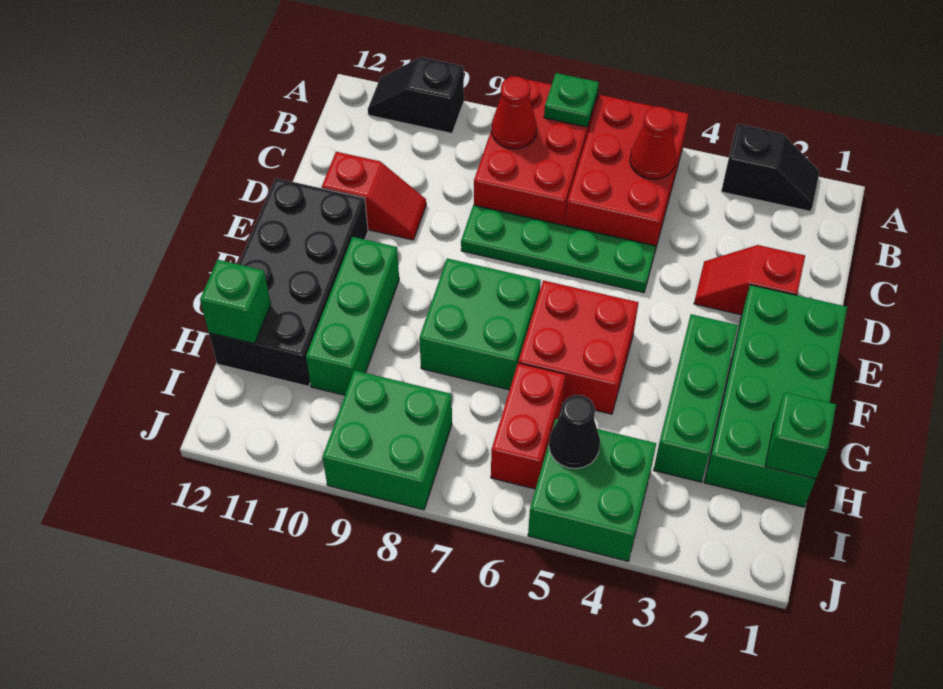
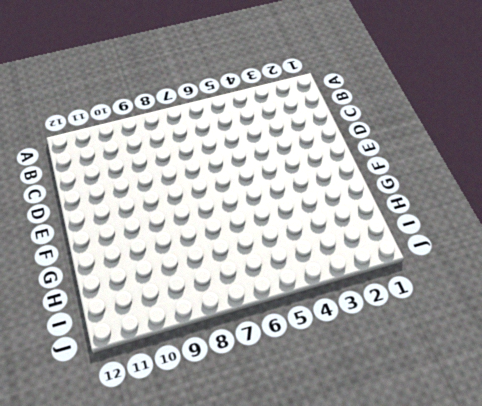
none -> black slope A2:A3 level 1 top 3
none -> red brick A5:C6 level 1
none -> red brick A7:C8 level 1

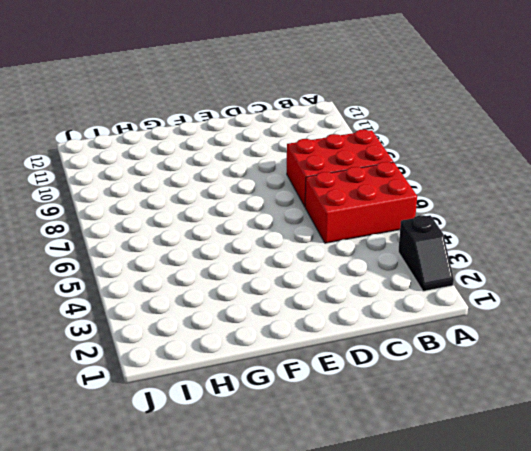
none -> black slope A10:A11 level 1 top 10
none -> red slope D2:D3 level 1 top 2
none -> green plate D5:D8 level 1

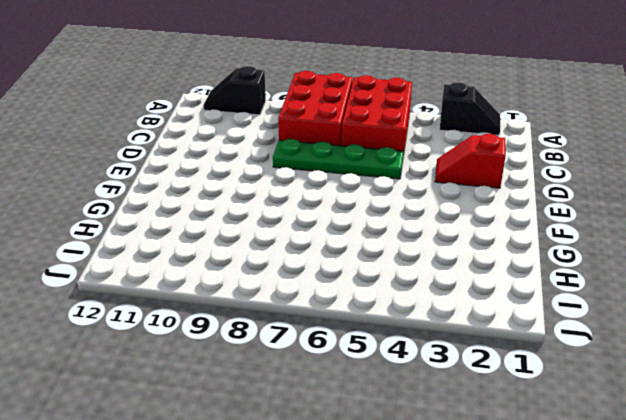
none -> red slope D10:D11 level 1 top 11
none -> green brick E1:H2 level 1
none -> black brick E11:H12 level 1

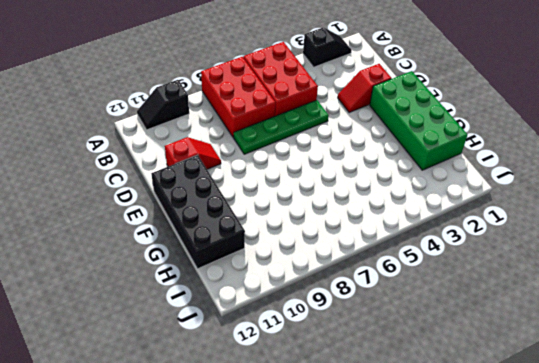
none -> green brick F3:H3 level 1
none -> red brick F5:G6 level 1
none -> green brick F7:G8 level 1

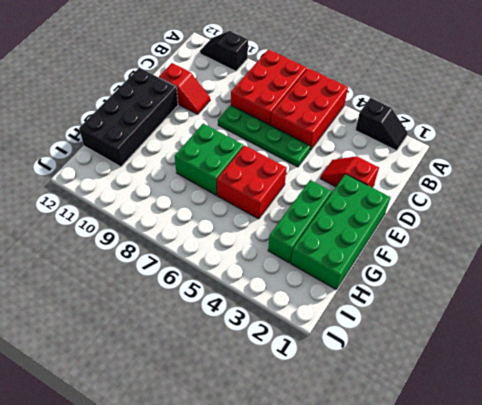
none -> green brick F10:H10 level 1
none -> red brick H6:I6 level 1
none -> green brick I4:J5 level 1

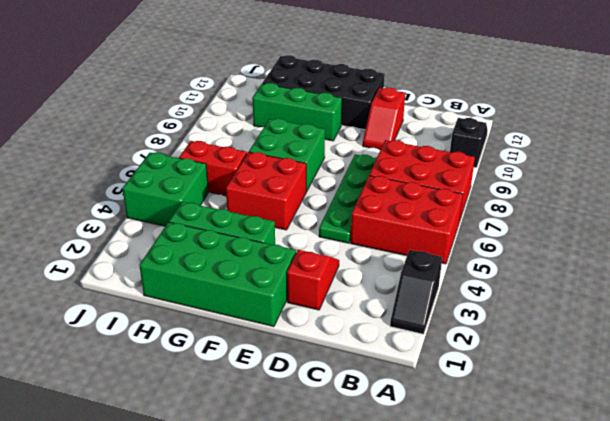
none -> green brick I8:J9 level 1
none -> green plate A7 level 2
none -> red cone B5 level 2

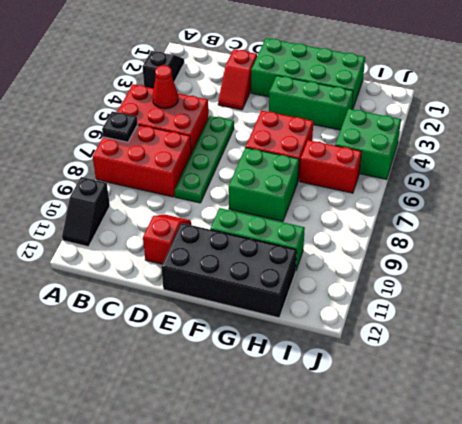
black plate A7 level 2 -> green plate A7 level 2
none -> green brick I8:J9 level 1
none -> red cone B8 level 2
none -> green brick H1 level 2

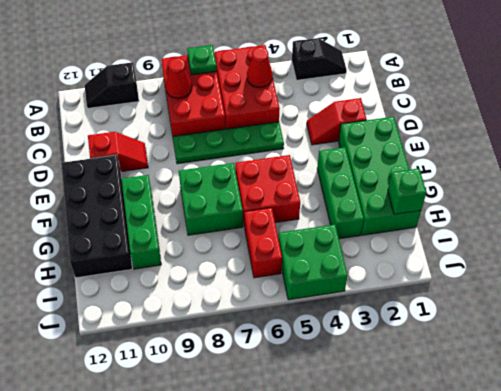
none -> green brick I8:J9 level 1
none -> green brick H12 level 2
none -> black cone I5 level 2

